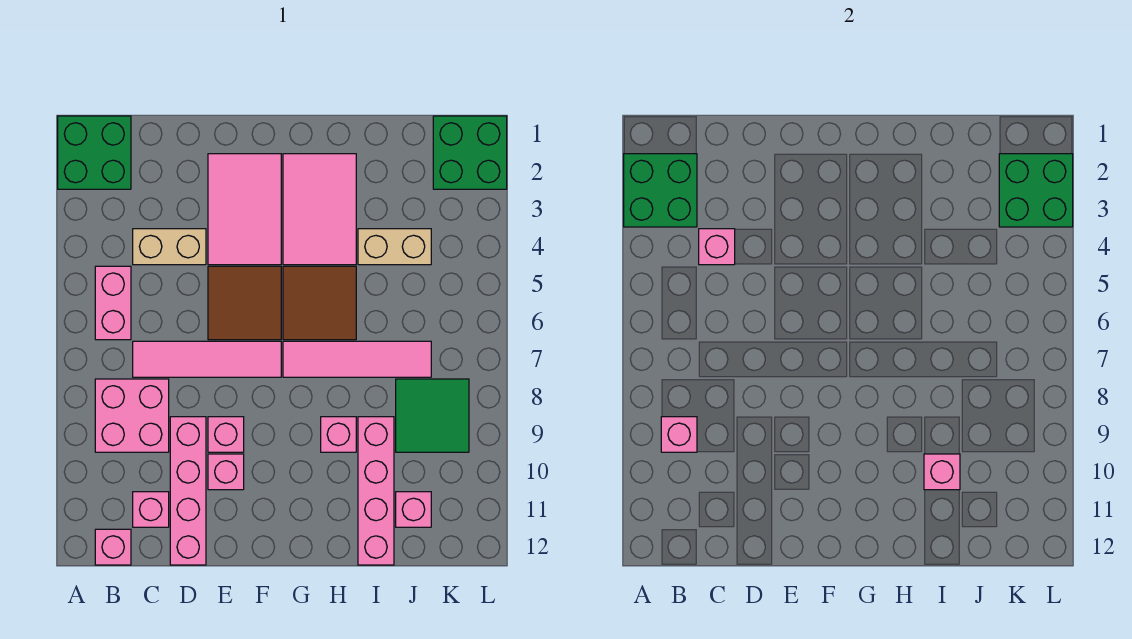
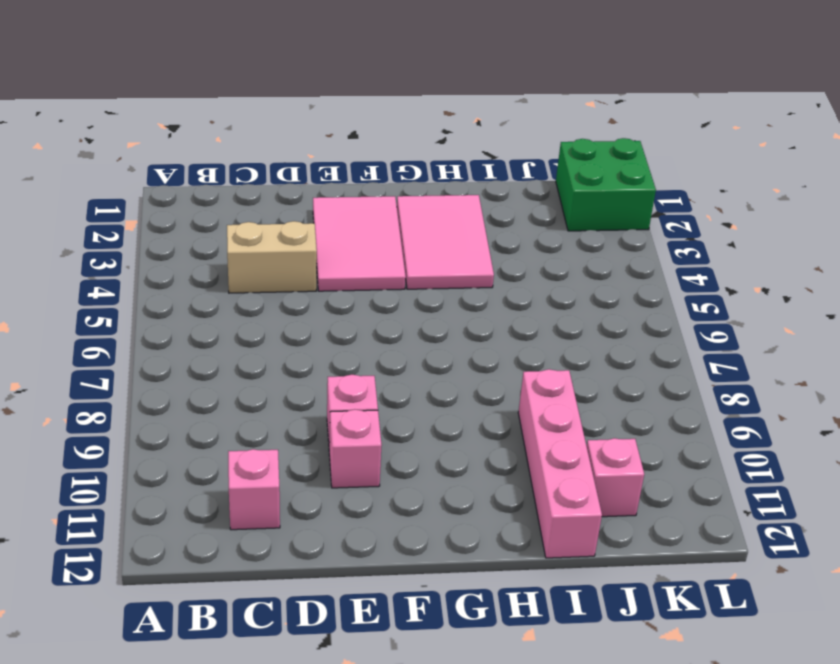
none -> green brick A1:B2 level 1
none -> pink brick B5:B6 level 1
none -> pink brick B8:C9 level 1

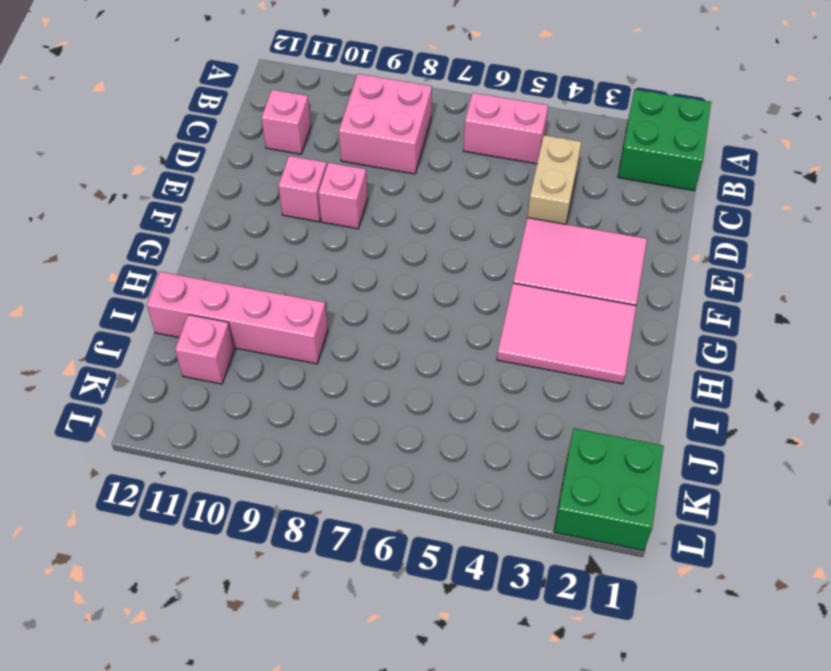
none -> pink brick B12 level 1
none -> pink tile C7:F7 level 1
none -> pink brick D9:D12 level 1

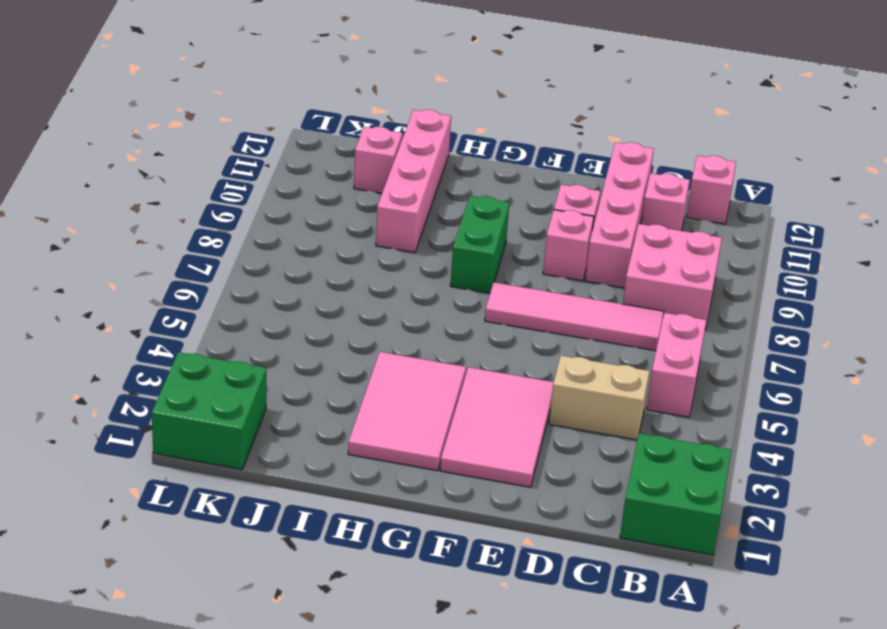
green brick G8:G9 level 1 -> none
none -> brown tile E5:F6 level 1
none -> brown tile G5:H6 level 1
none -> pink tile G7:J7 level 1

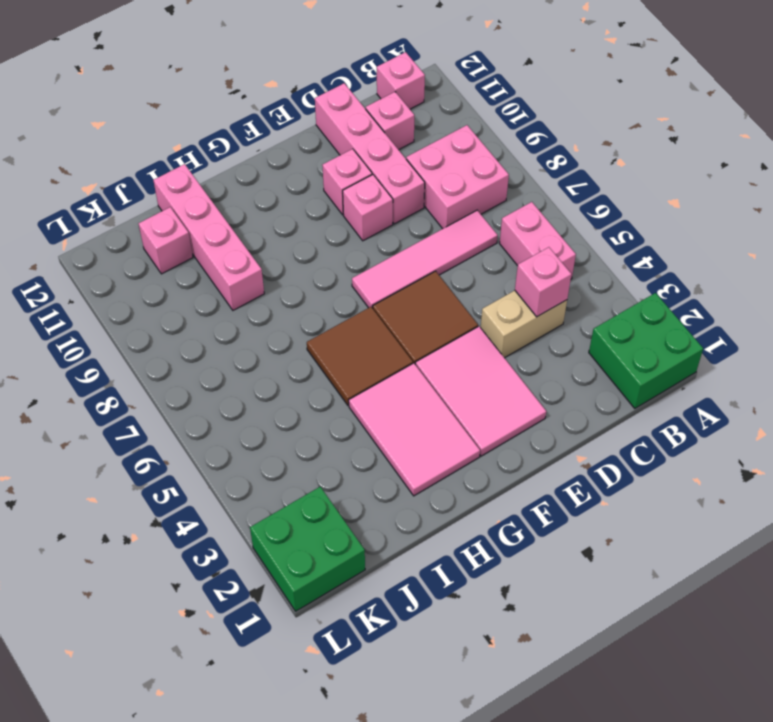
none -> pink tile G7:J7 level 1
none -> pink brick H9 level 1
none -> tan brick I4:J4 level 1

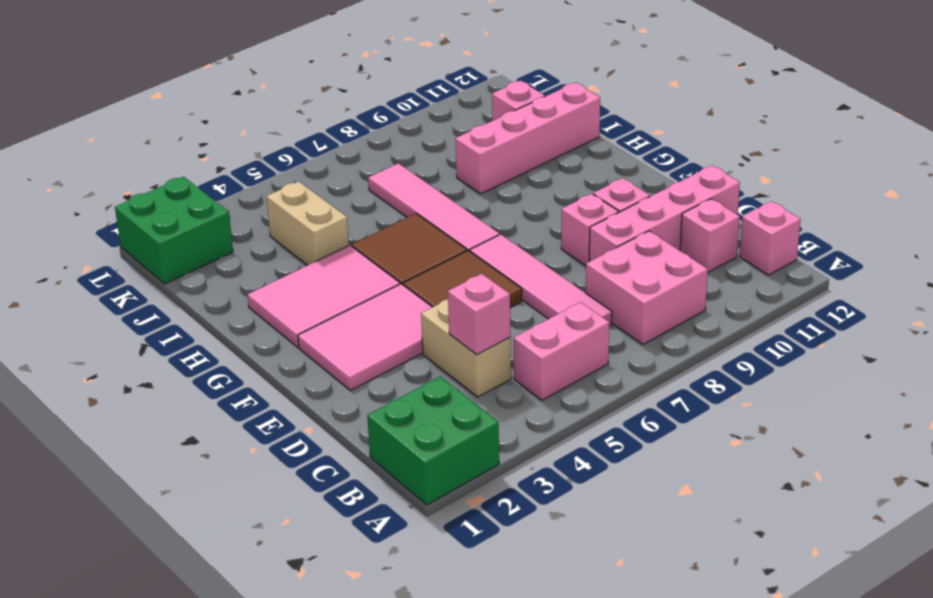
none -> pink brick H9 level 1
none -> green tile J8:K9 level 1
none -> green brick A2:B3 level 2

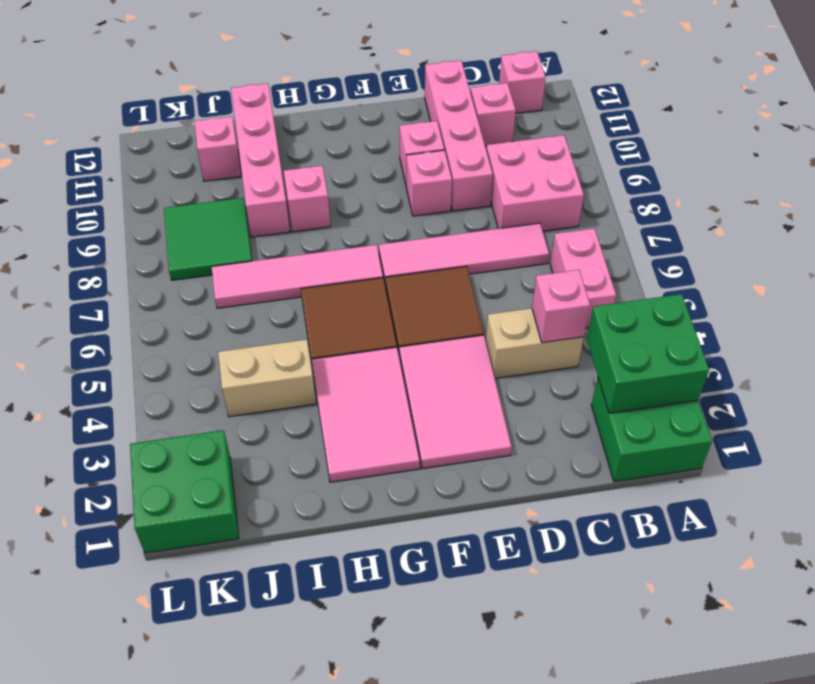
none -> pink brick B9 level 2
none -> pink brick I10 level 2
none -> green brick K2:L3 level 2

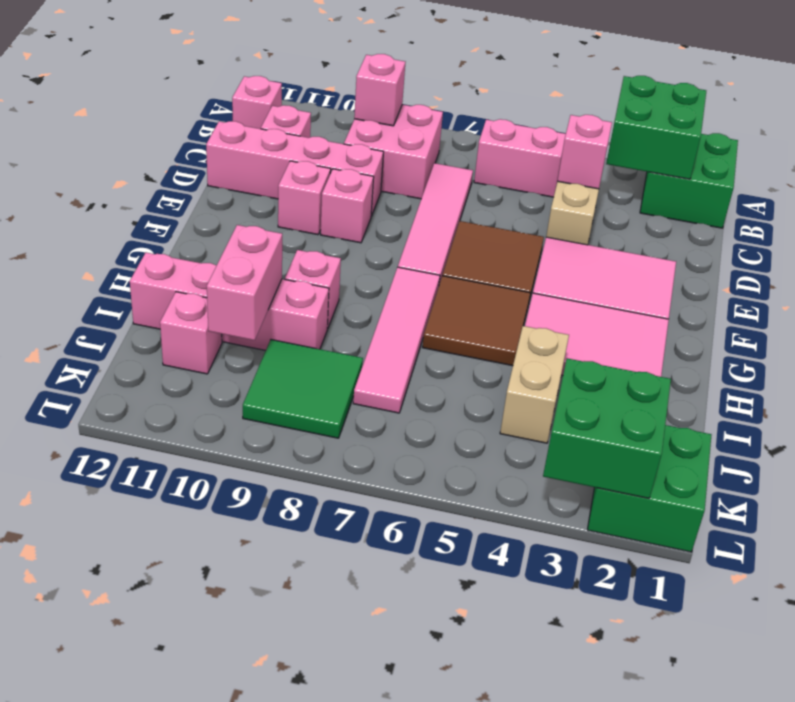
pink brick I10:J10 level 2 -> pink brick I10 level 2

